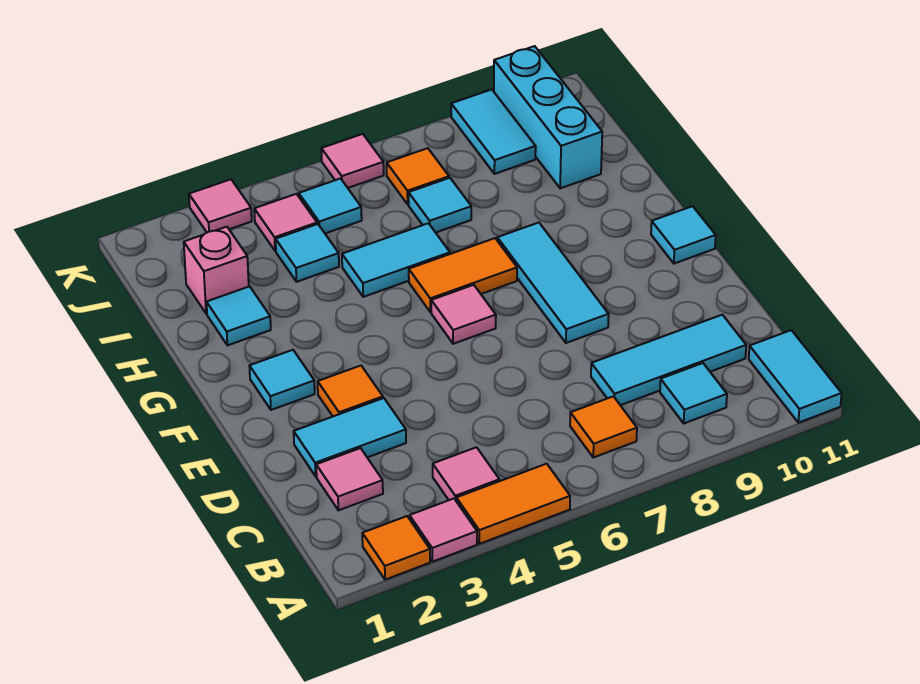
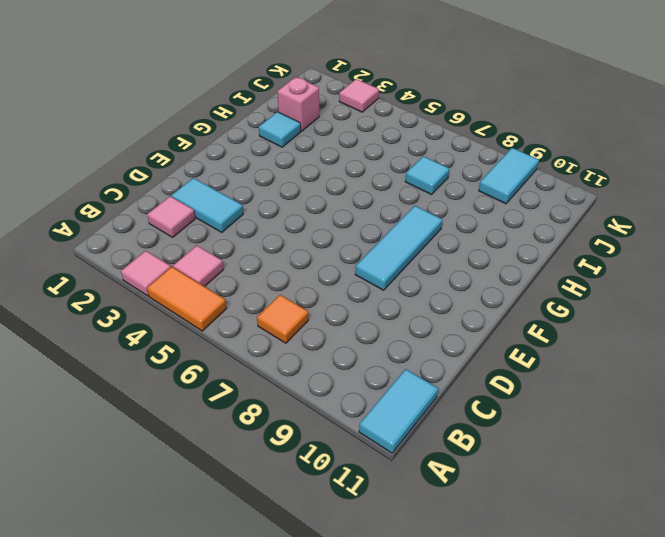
none -> orange tile A2 level 1
none -> cyan tile B9 level 1
none -> cyan tile C8:C10 level 1

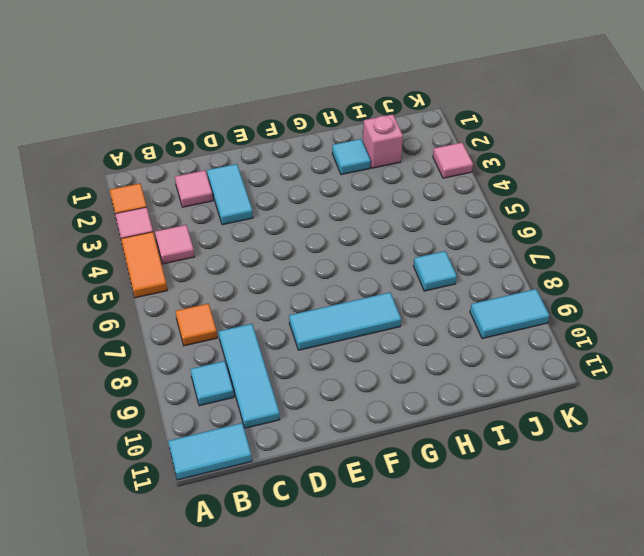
none -> orange tile E3 level 1
none -> cyan tile F2 level 1
none -> pink tile F6 level 1

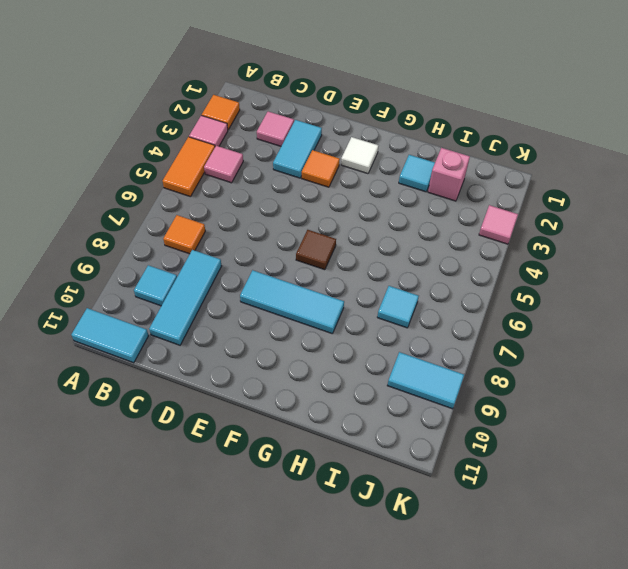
white tile F2 level 1 -> cyan tile F2 level 1
brown tile F6 level 1 -> pink tile F6 level 1
none -> cyan tile F11 level 1
none -> orange tile G6:G7 level 1
none -> cyan tile H5:H6 level 1

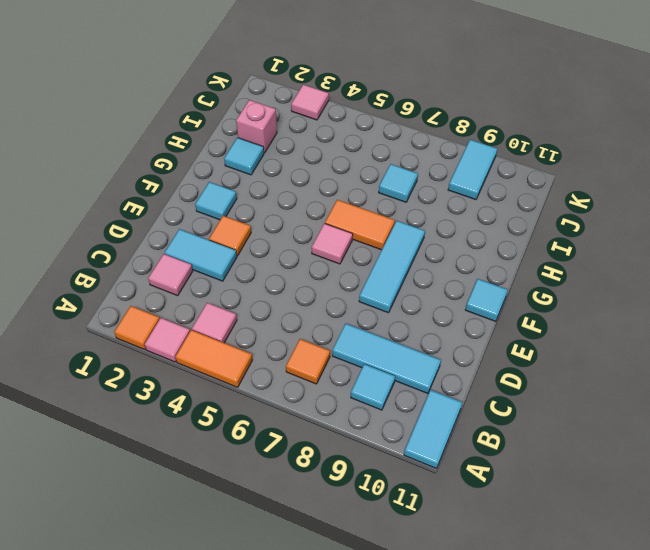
none -> cyan tile H5:H6 level 1
none -> cyan tile I4 level 1
none -> cyan brick I10:K10 level 1

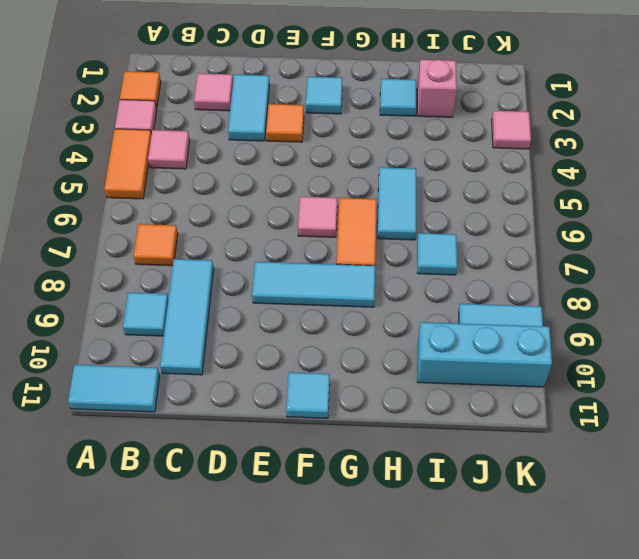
none -> cyan tile I4 level 1
none -> pink tile J4 level 1
none -> cyan tile J5 level 1

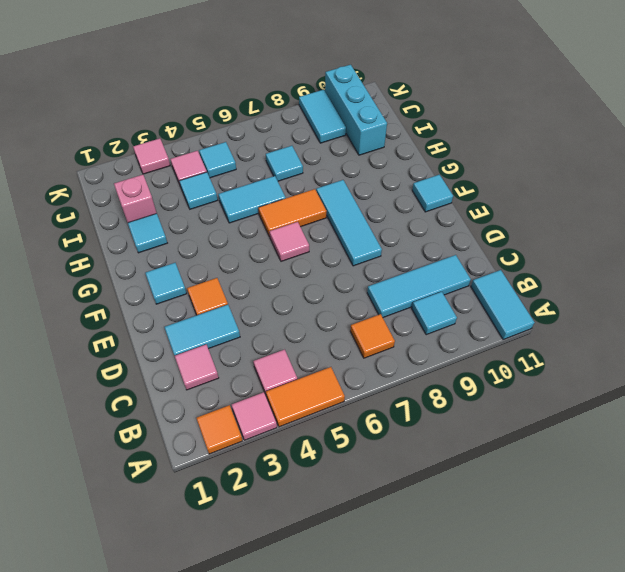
none -> orange tile J7 level 1
none -> pink tile K6 level 1

